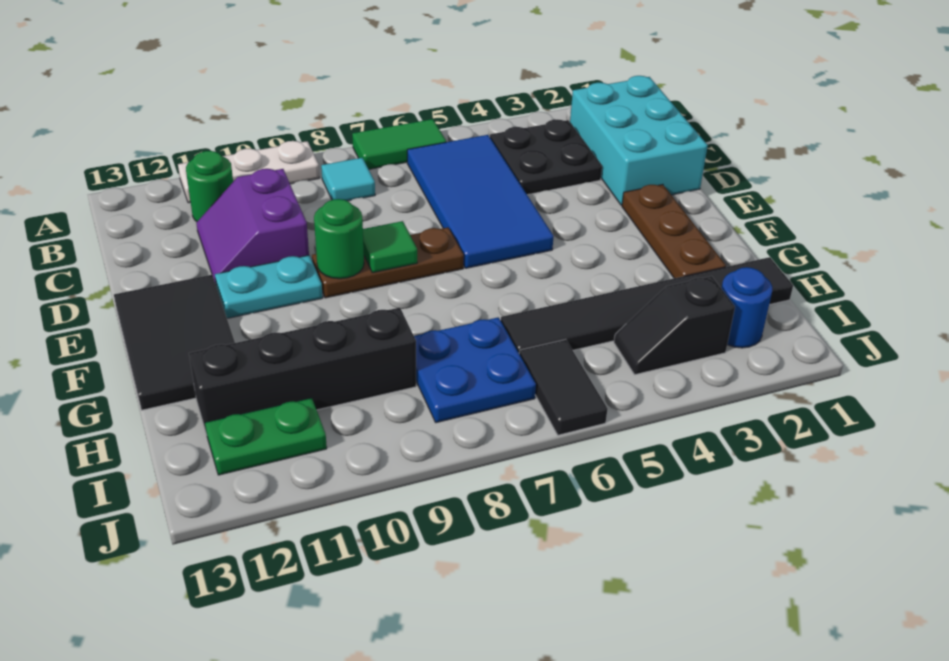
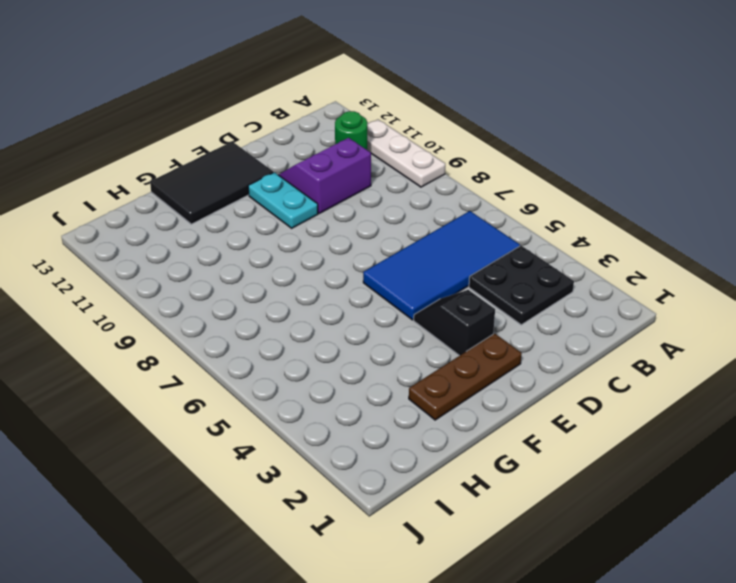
black slope E3:E4 level 1 top 3 -> black slope I3:I4 level 1 top 3
none -> green tile A6:A7 level 1
none -> cyan brick B1:D2 level 1
none -> cyan tile B8 level 1

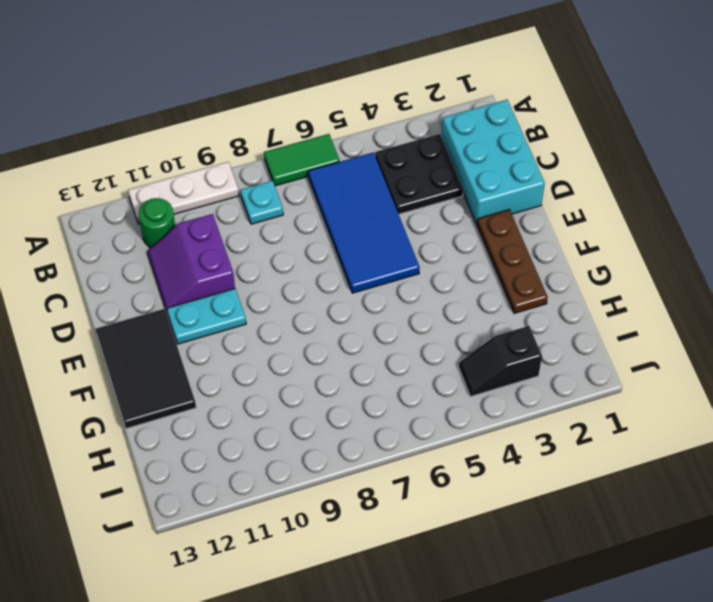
cyan plate B8 level 1 -> cyan tile B8 level 1
none -> brown plate E7:E9 level 1
none -> black tile H1:H6 level 1
none -> blue plate H7:I8 level 1

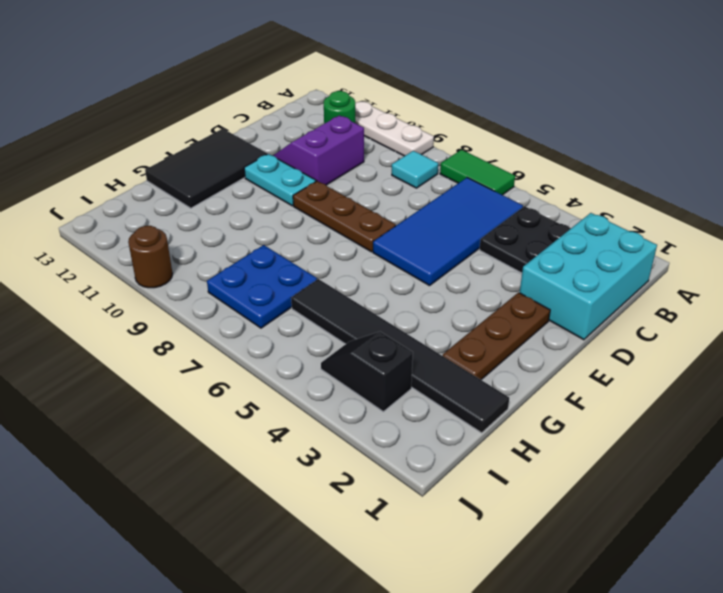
brown round brick J10 level 1 -> none
none -> black brick H9:H12 level 1
none -> blue round brick I2 level 1
none -> black tile I6:J6 level 1

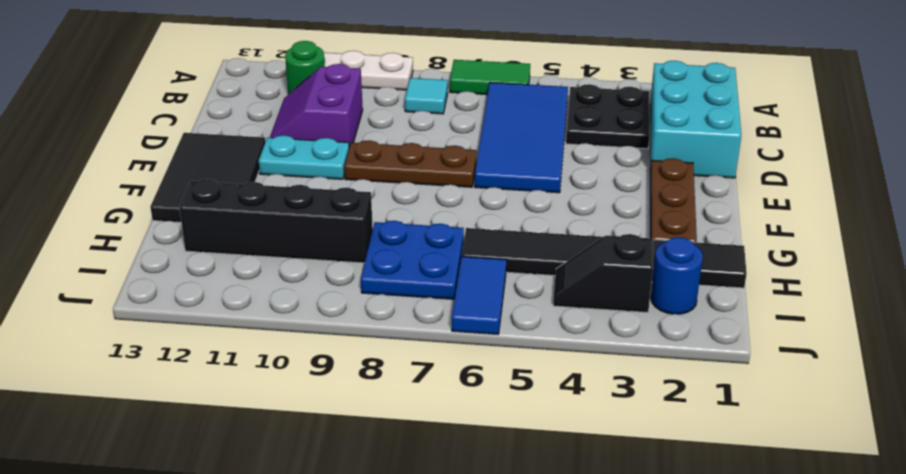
blue tile I6:J6 level 1 -> black tile I6:J6 level 1
none -> green plate I11:I12 level 1
none -> green tile E8 level 2
none -> green round brick E9 level 2

